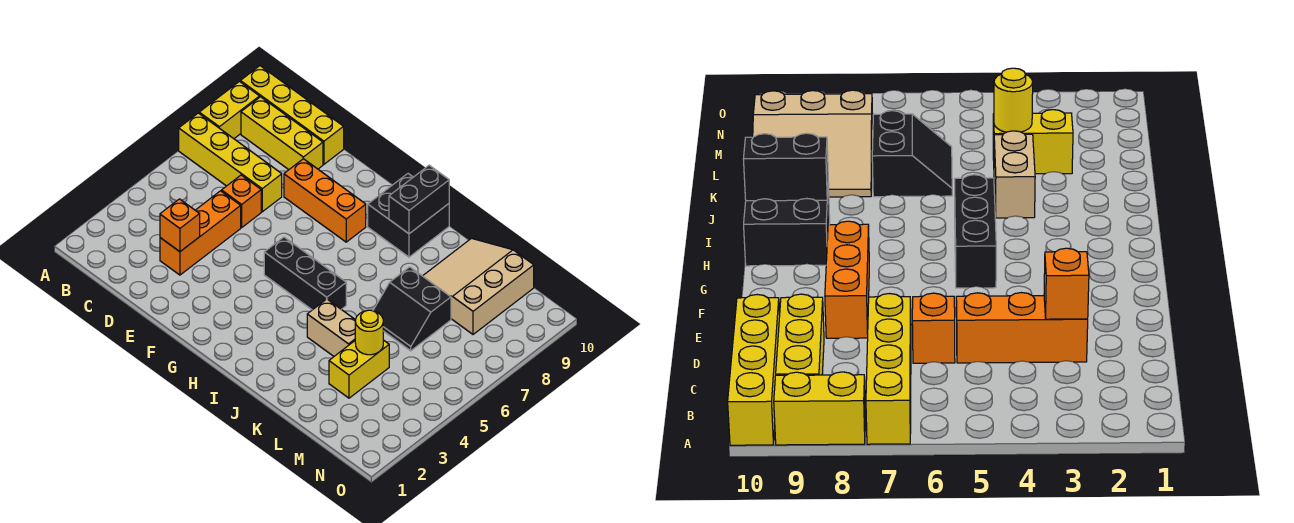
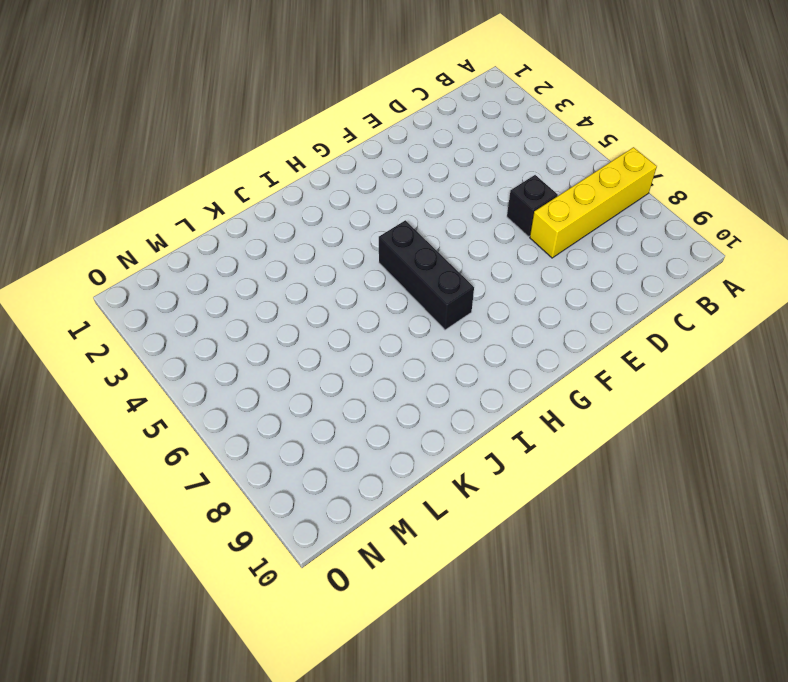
black brick D6 level 1 -> orange brick D6 level 1
black brick H5:H7 level 1 -> black brick G5:I5 level 1
none -> yellow brick A8:A9 level 1
none -> yellow brick A10:D10 level 1
none -> yellow brick B9:D9 level 1

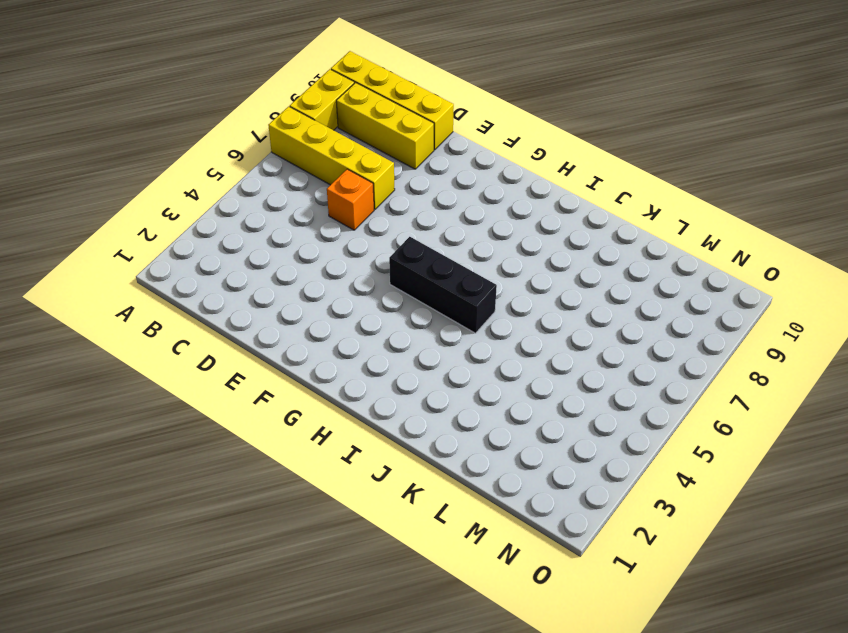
none -> orange brick D3:D5 level 1
none -> orange brick E8:G8 level 1
none -> black brick H9:I10 level 1

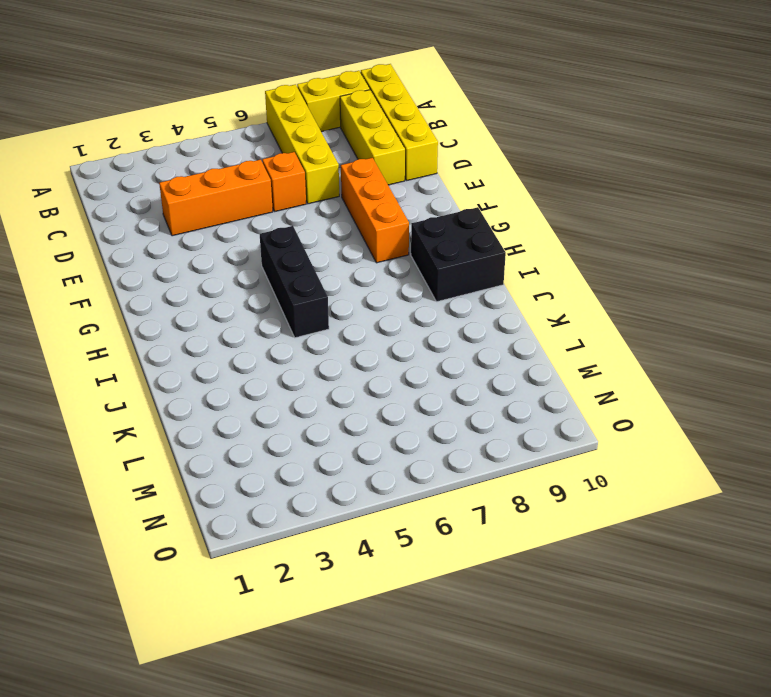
none -> tan brick J4:K4 level 1
none -> black slope K6:L7 level 1 top 7
none -> tan slope K8:M10 level 1 top M

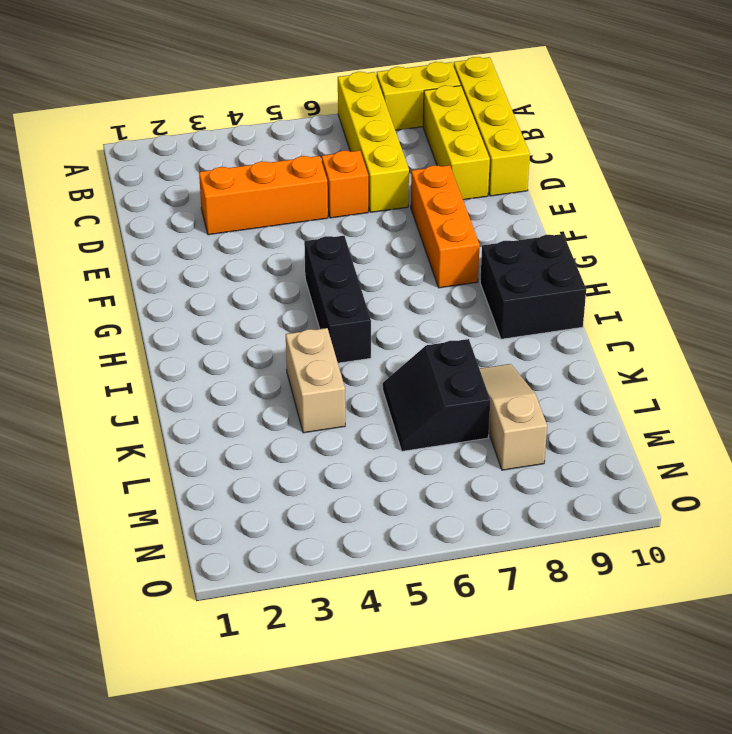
tan slope K8:M8 level 1 top M -> tan slope K8:M10 level 1 top M
none -> yellow brick L3:L4 level 1
none -> orange brick D3 level 2
none -> black brick I9:I10 level 2

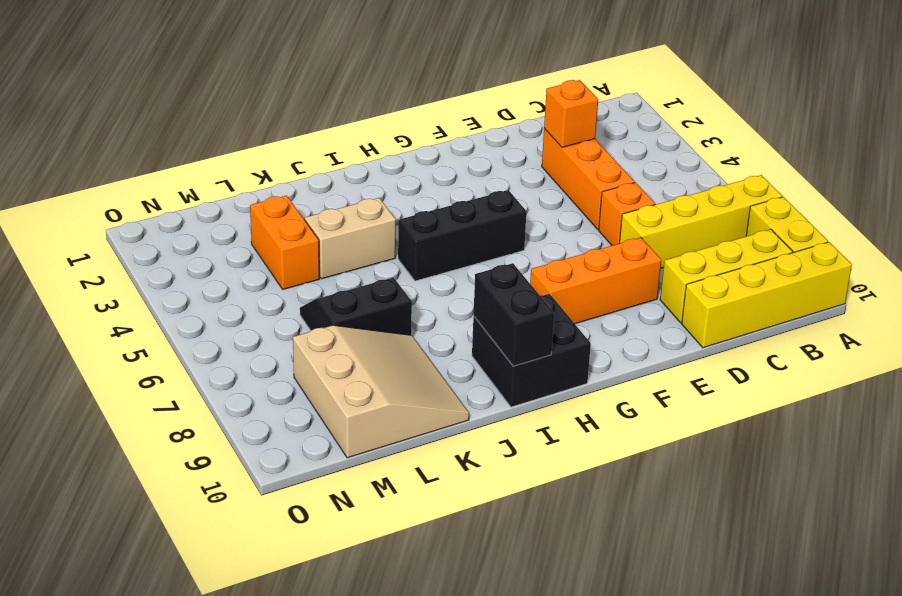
orange brick L3:L4 level 1 -> yellow brick L3:L4 level 1
none -> yellow round brick L4 level 2

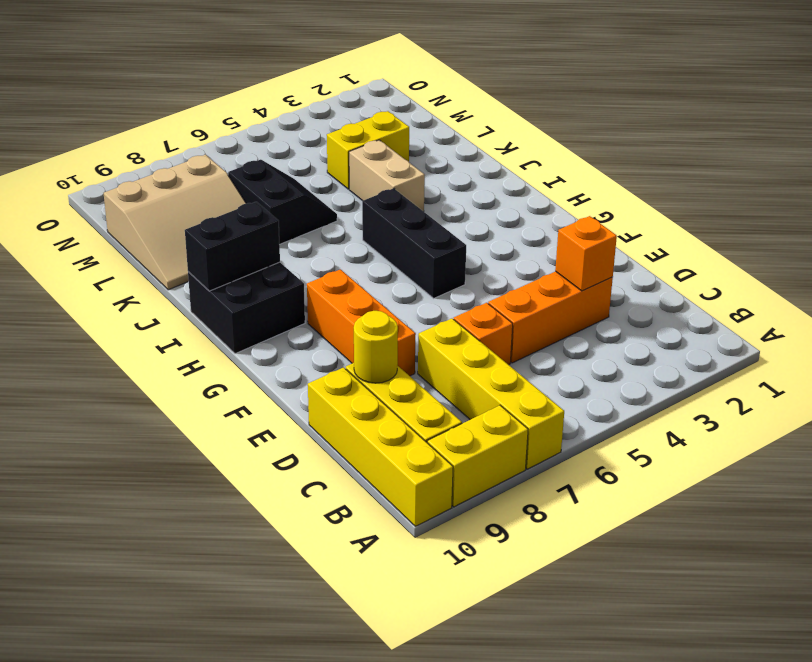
yellow round brick D9 level 2 -> yellow round brick L4 level 2

